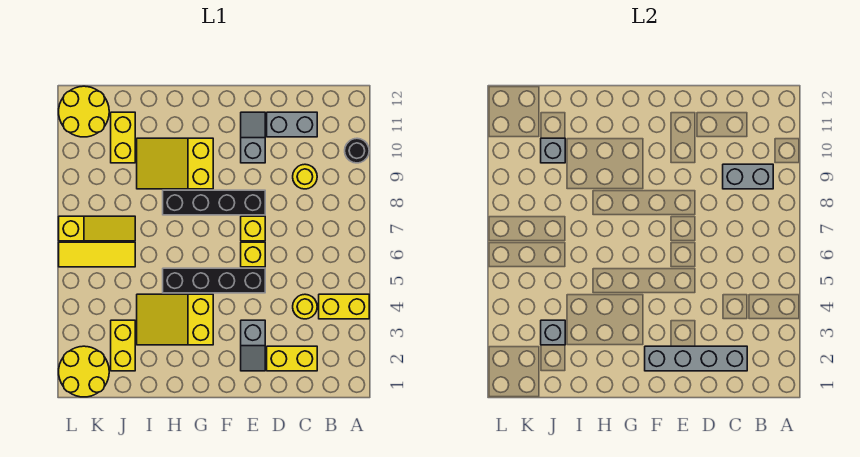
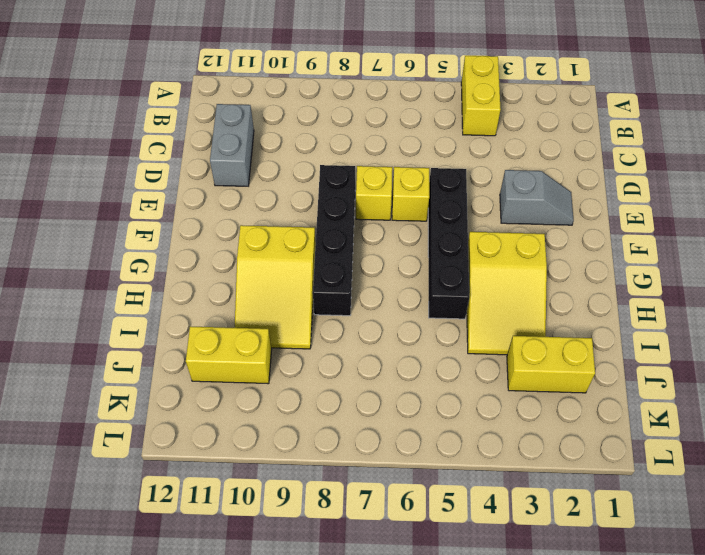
none -> black round brick A10 level 1
none -> yellow brick C2:D2 level 1
none -> yellow round brick C4 level 1

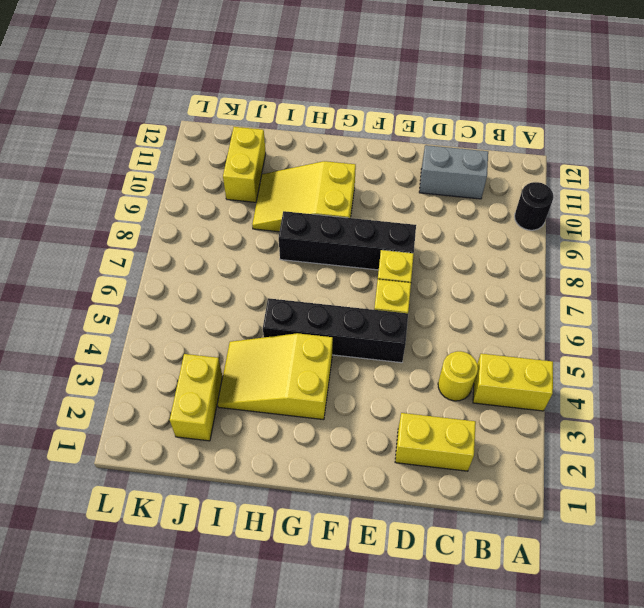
none -> yellow round brick C9 level 1
none -> grey slope E2:E3 level 1 top 3
none -> grey slope E10:E11 level 1 top 10

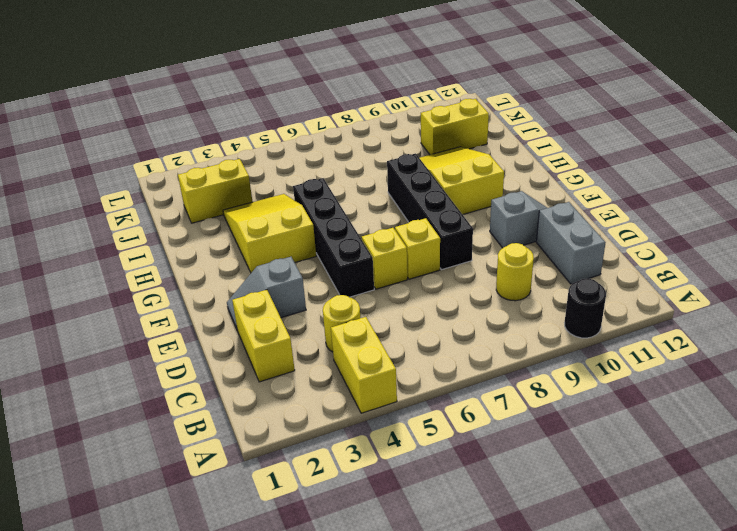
none -> yellow tile J6:L6 level 1
none -> yellow slope J7:L7 level 1 top L
none -> yellow round brick K1:L2 level 1

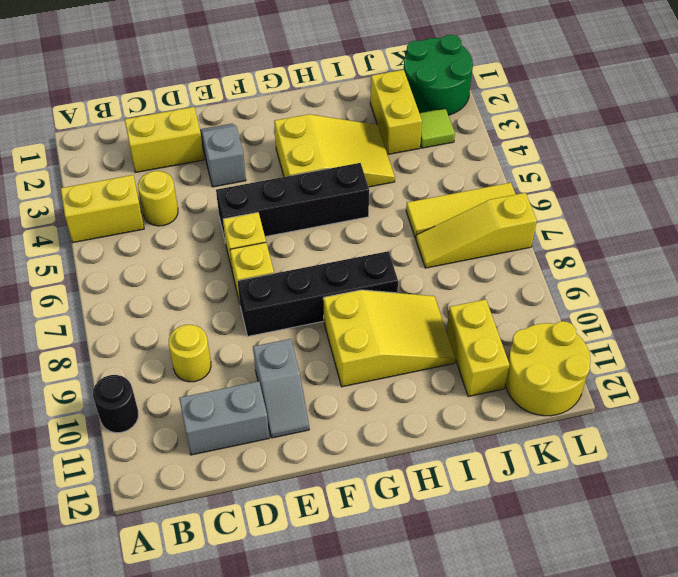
green round brick K1:L2 level 1 -> yellow round brick K1:L2 level 1
lime tile K3 level 1 -> none
none -> grey brick B9:C9 level 2
none -> grey brick C2:F2 level 2
none -> grey brick J3 level 2

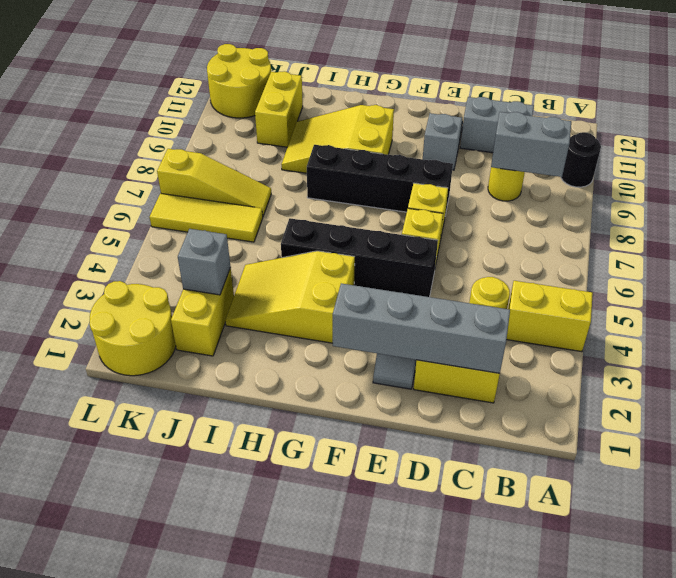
none -> grey brick J10 level 2

